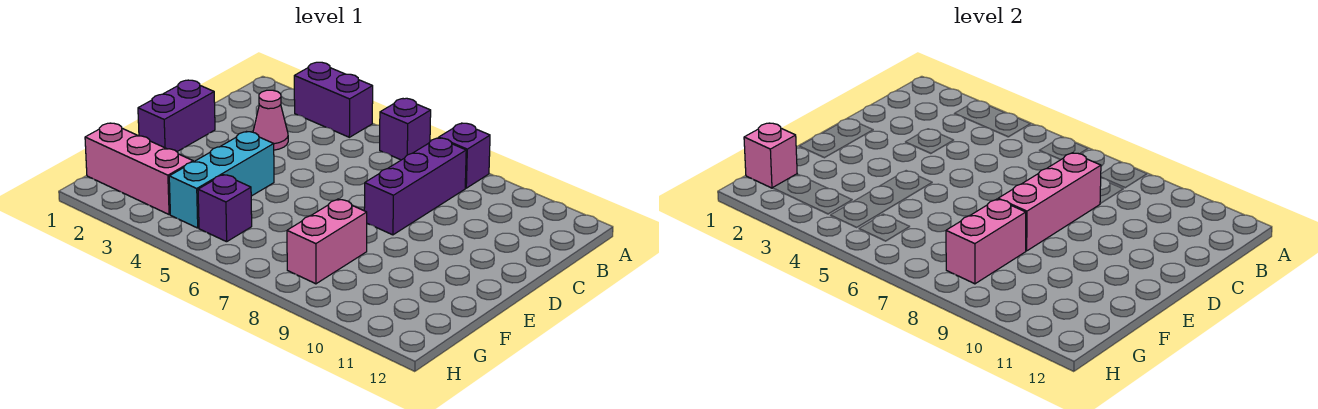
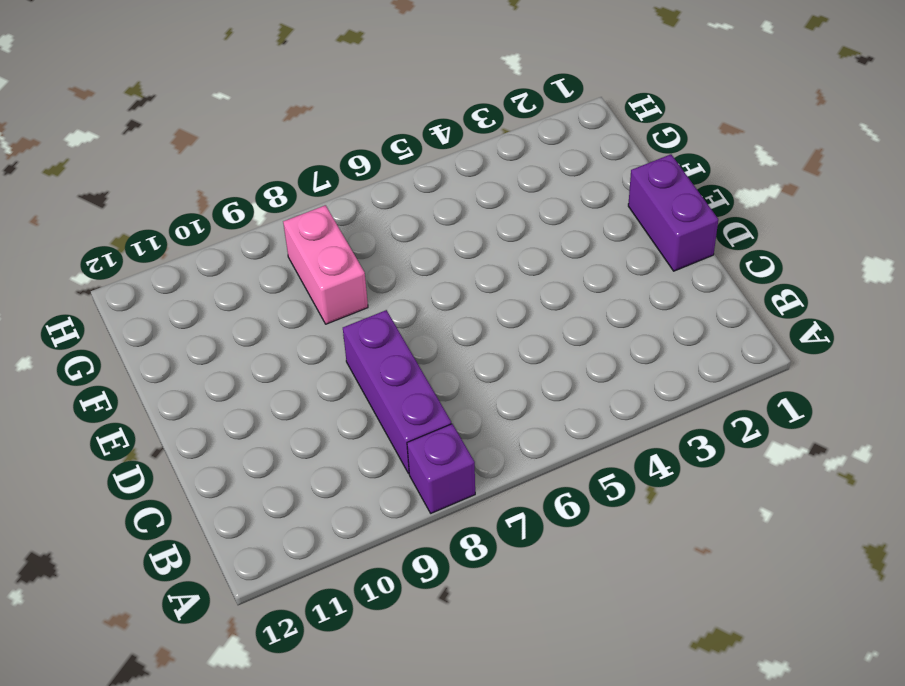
none -> purple brick A3:A4 level 1
none -> purple brick A6 level 1
none -> pink cone C3 level 1

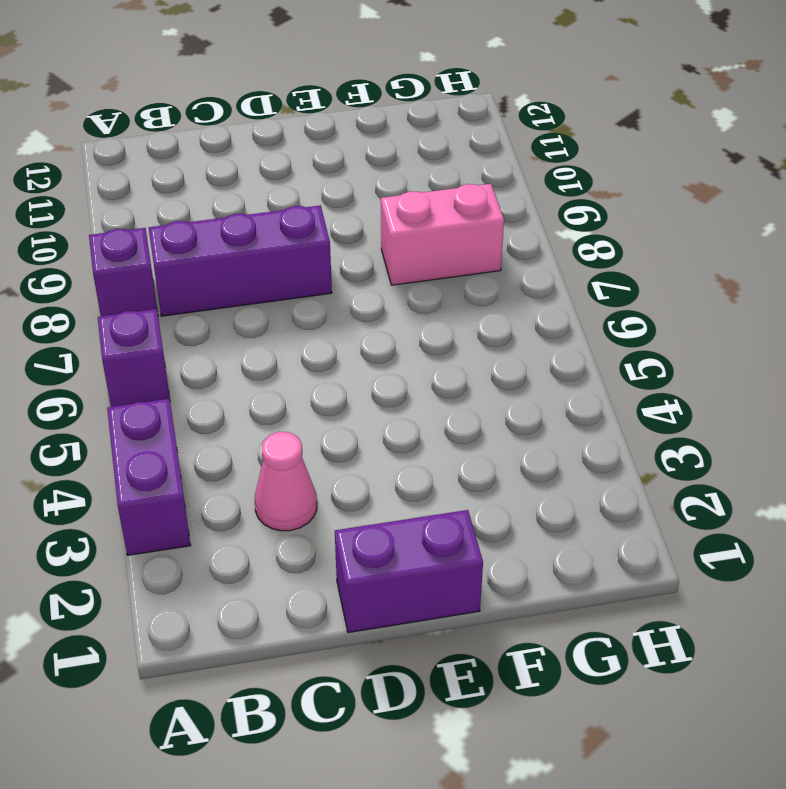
none -> cyan brick E4:G4 level 1
none -> pink brick G1:G3 level 1
none -> purple brick G5 level 1

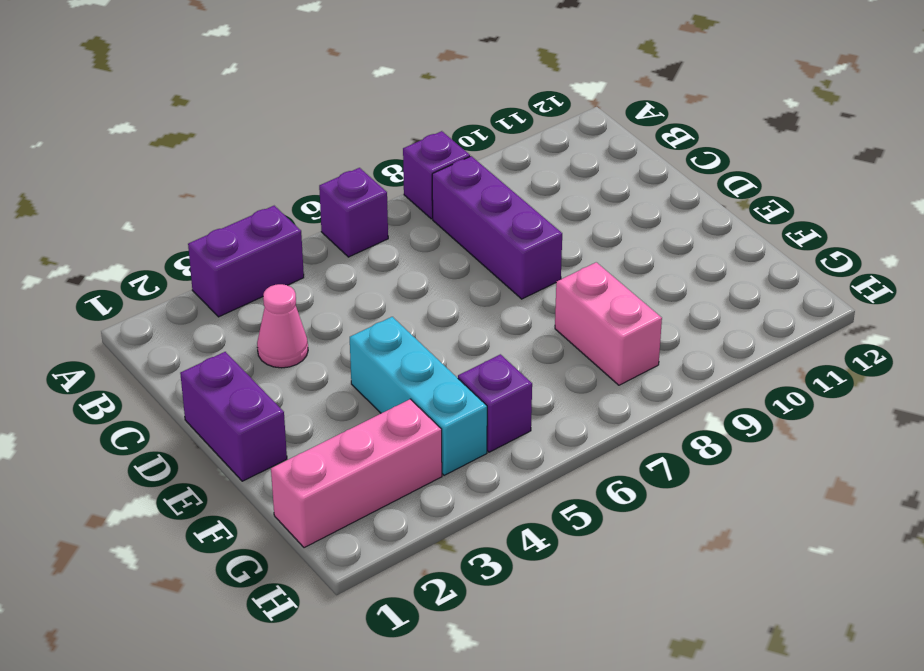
none -> pink brick C8:E8 level 2
none -> pink brick F8:G8 level 2
none -> pink brick G1 level 2

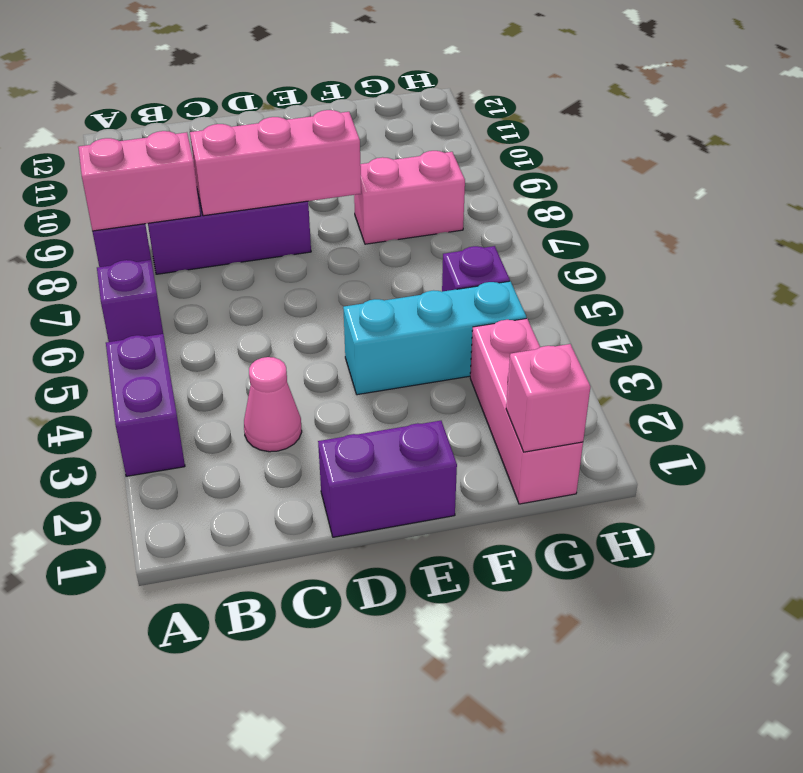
pink brick A8:B8 level 2 -> pink brick F8:G8 level 2

